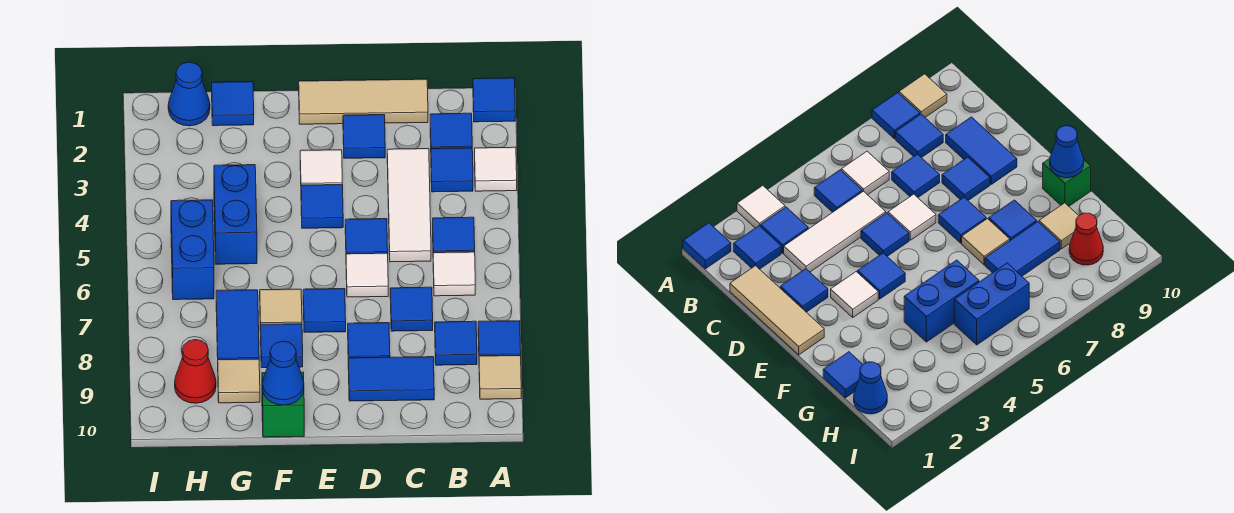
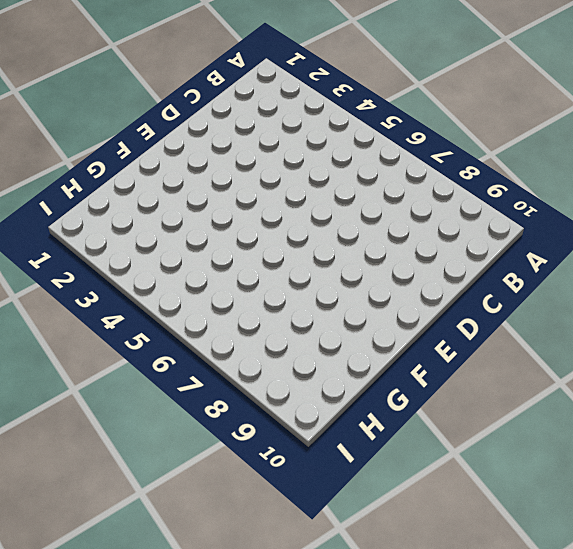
none -> blue tile A1 level 1
none -> white tile A3 level 1
none -> blue tile A8 level 1
none -> tan tile A9 level 1

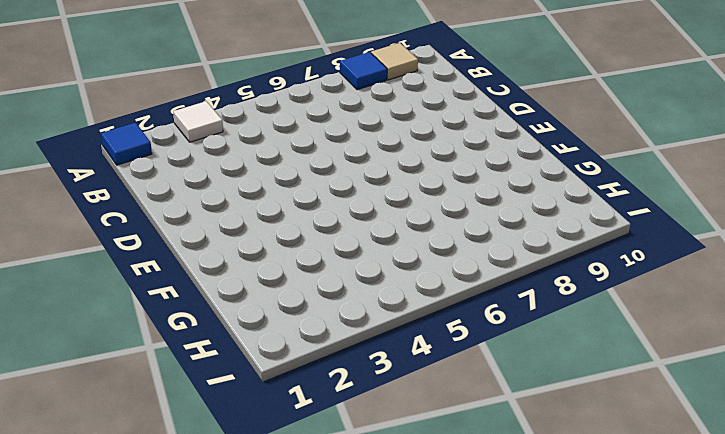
none -> blue tile B2 level 1
none -> blue tile B3 level 1
none -> blue tile B5 level 1
none -> white tile B6 level 1

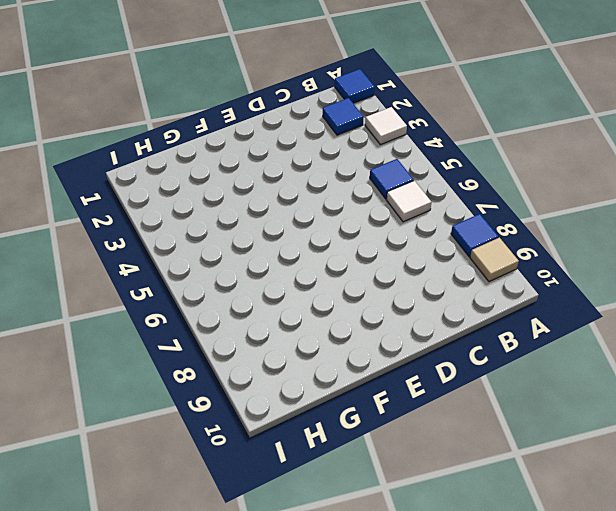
none -> blue tile B3 level 1
none -> blue tile B8 level 1
none -> tan tile C1:E1 level 1
none -> white tile C3:C5 level 1

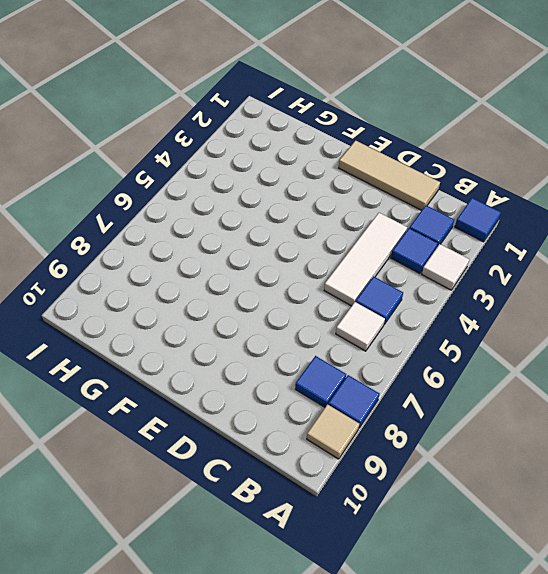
none -> blue tile C7 level 1
none -> blue tile C9:D9 level 1
none -> blue tile D2 level 1
none -> blue tile D5 level 1

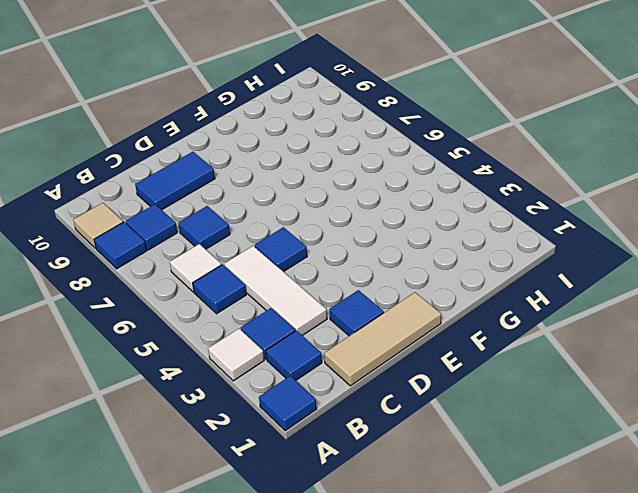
none -> white tile D6 level 1
none -> blue tile D8 level 1
none -> white tile E3 level 1
none -> blue tile E4 level 1

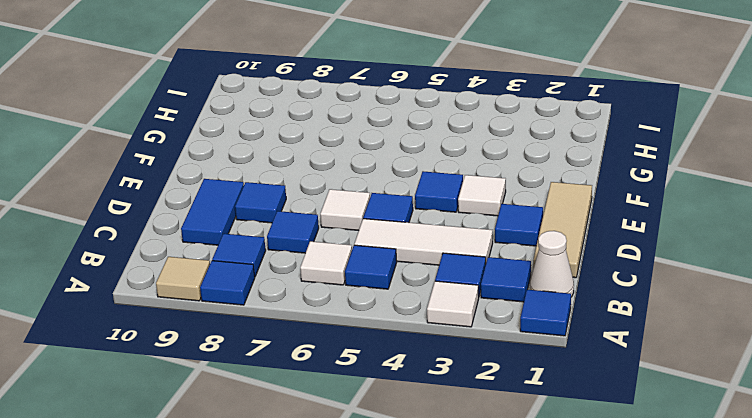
white cone B1 level 1 -> none
none -> blue tile E7 level 1
none -> tan tile F7 level 1
none -> blue tile F8 level 1
none -> green brick F10 level 1

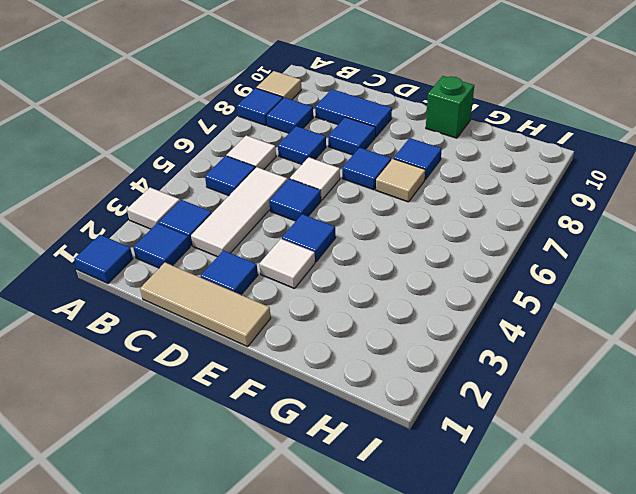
none -> blue tile G1 level 1
none -> blue brick G4:G5 level 1
none -> blue tile G7:G8 level 1
none -> tan tile G9 level 1

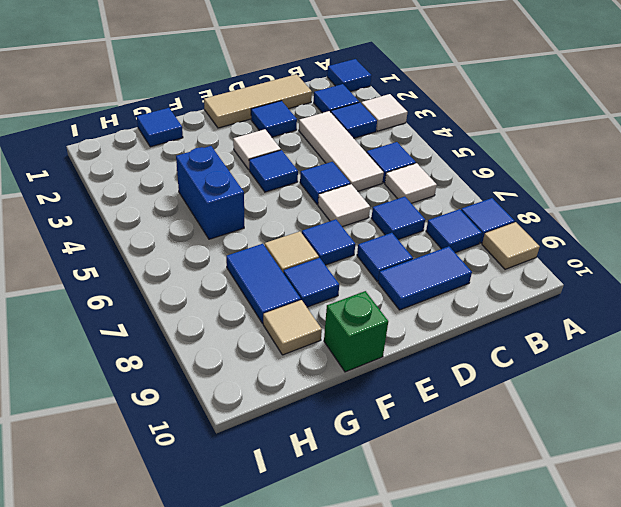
none -> blue cone H1 level 1
none -> blue brick H5:H6 level 1
none -> red cone H9 level 1
none -> blue cone F10 level 2

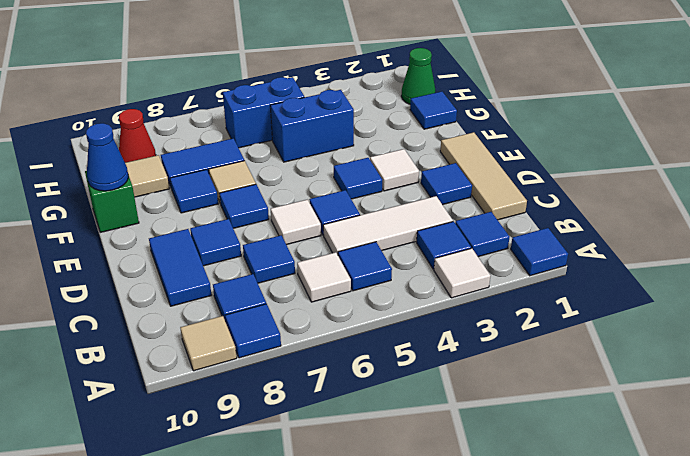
green cone H1 level 1 -> blue cone H1 level 1

